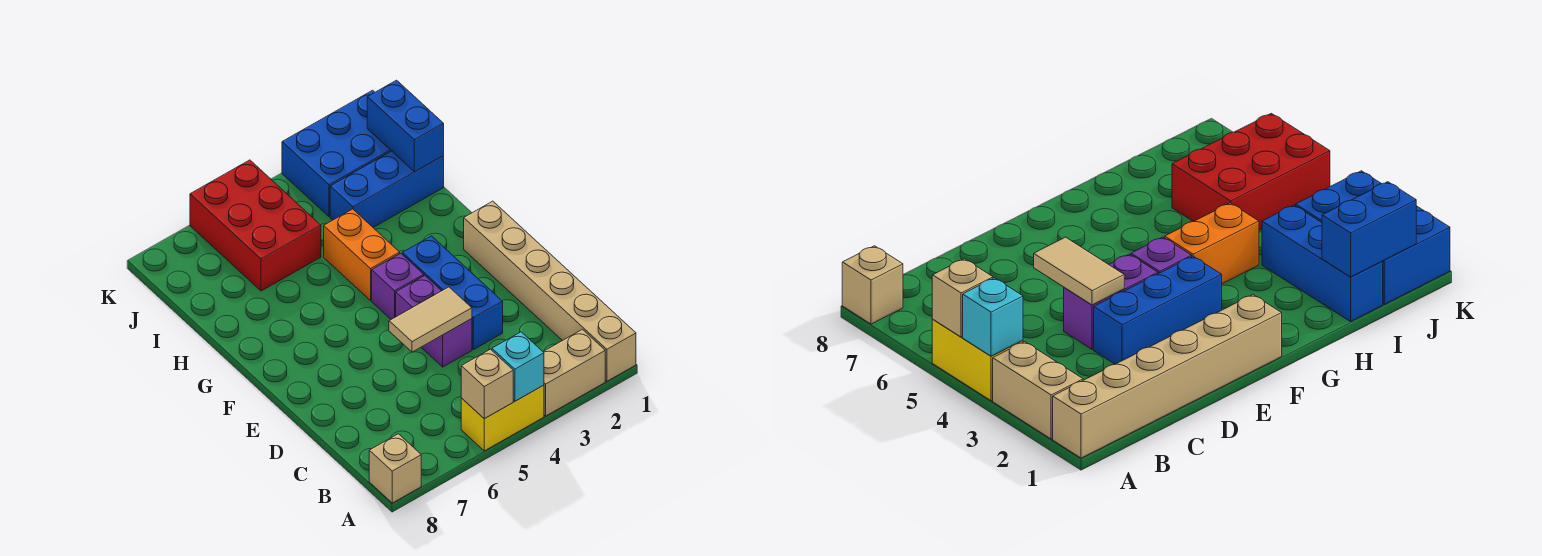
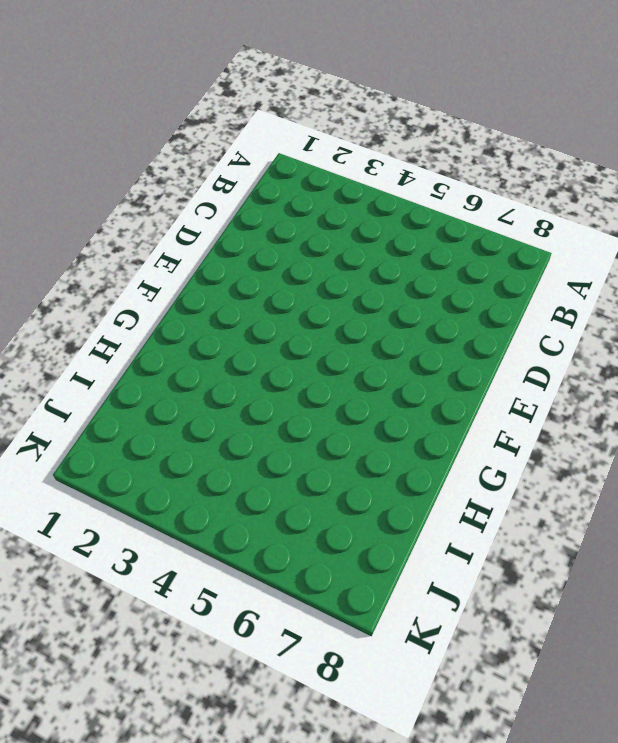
none -> tan brick A1:F1 level 1
none -> tan brick A2:A3 level 1
none -> yellow brick A4:A5 level 1

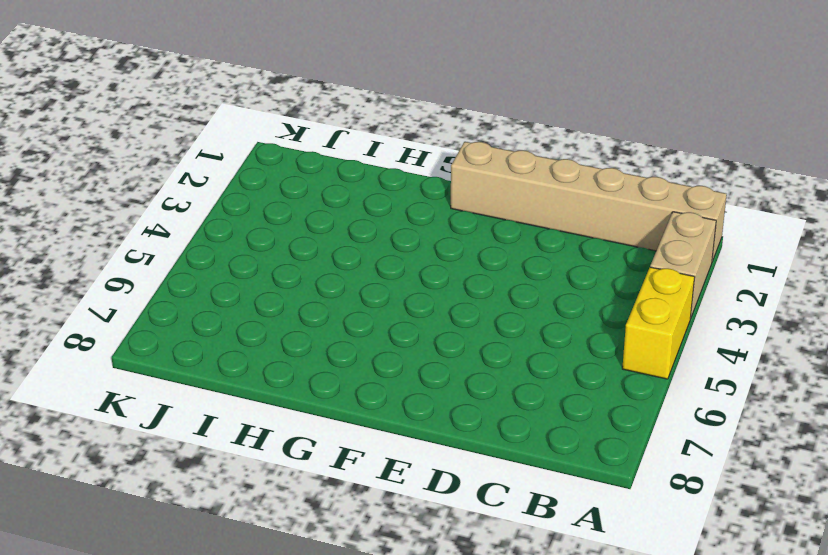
none -> tan brick A8 level 1
none -> blue brick D3:F3 level 1
none -> purple brick D4:E4 level 1

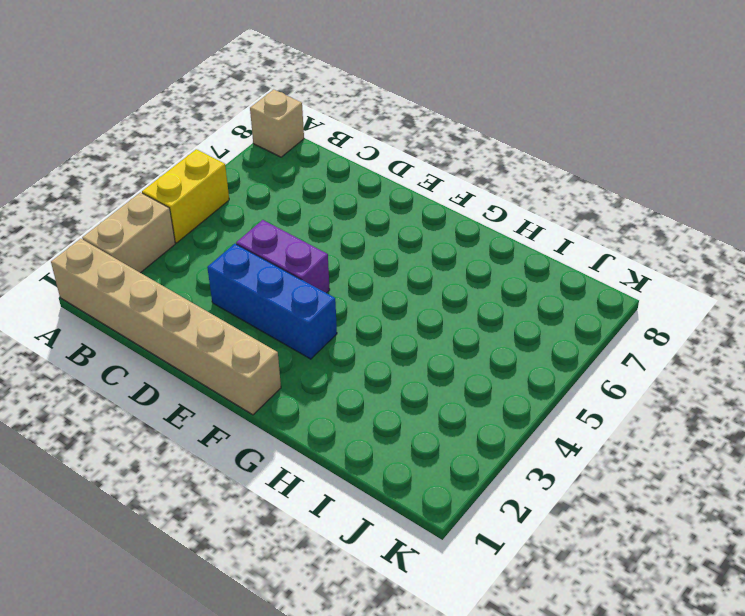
none -> purple brick F4 level 1
none -> orange brick G4:H4 level 1
none -> blue brick I1:I3 level 1

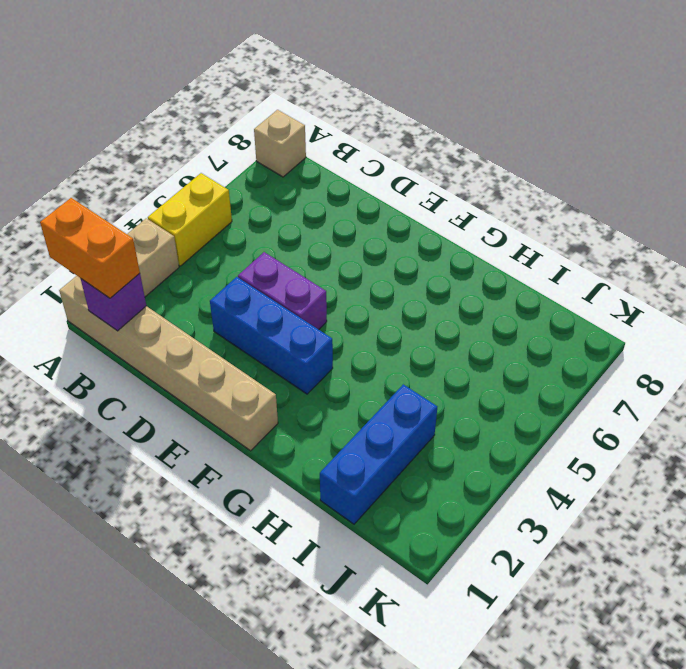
orange brick A1:B1 level 3 -> orange brick G4:H4 level 1
purple brick B1 level 2 -> purple brick F4 level 1
none -> red brick I5:K6 level 1
none -> blue brick J1:K3 level 1
none -> cyan brick A4 level 2

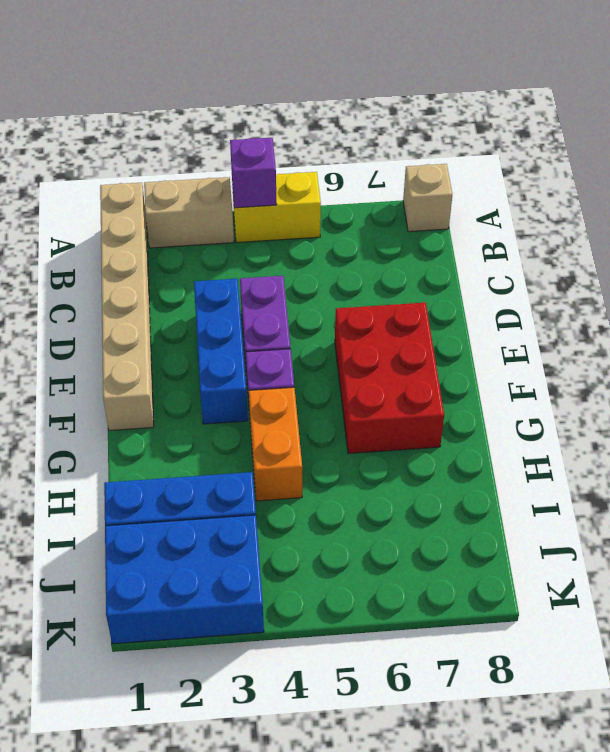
purple brick A4 level 2 -> cyan brick A4 level 2
red brick E6:G7 level 1 -> red brick I5:K6 level 1
none -> tan brick A5 level 2
none -> tan tile D4:D5 level 2
none -> blue brick I1:J1 level 2

